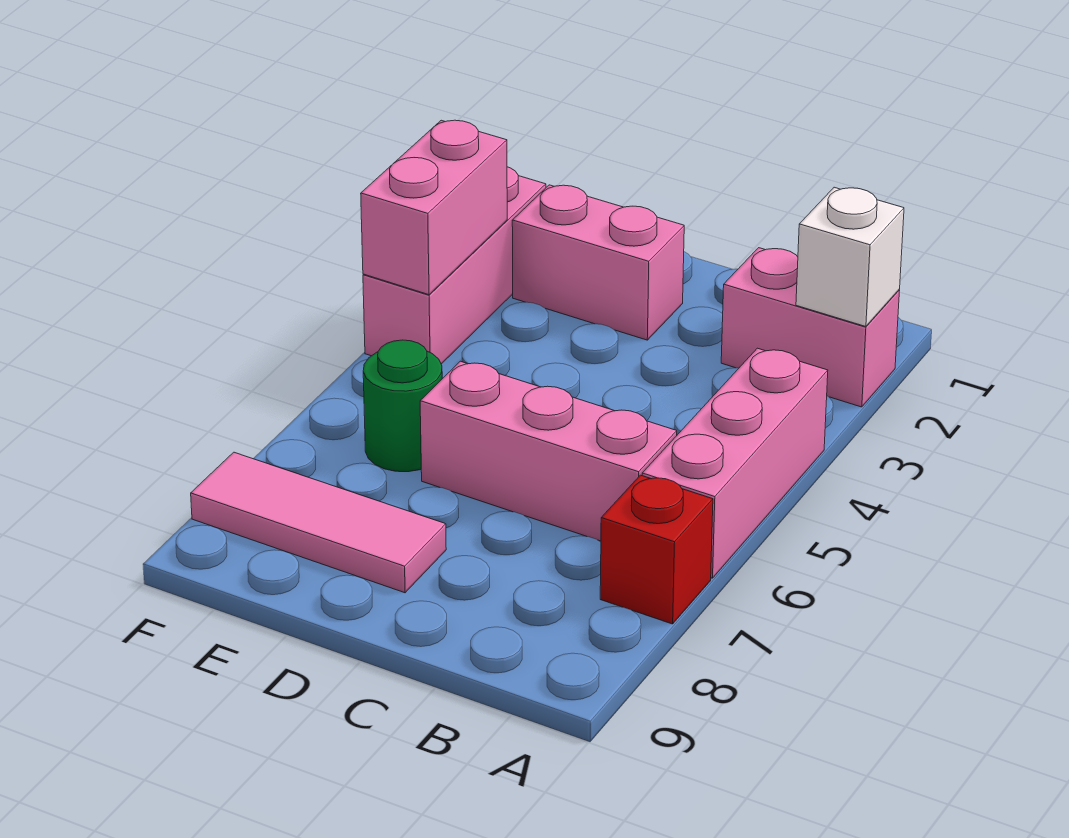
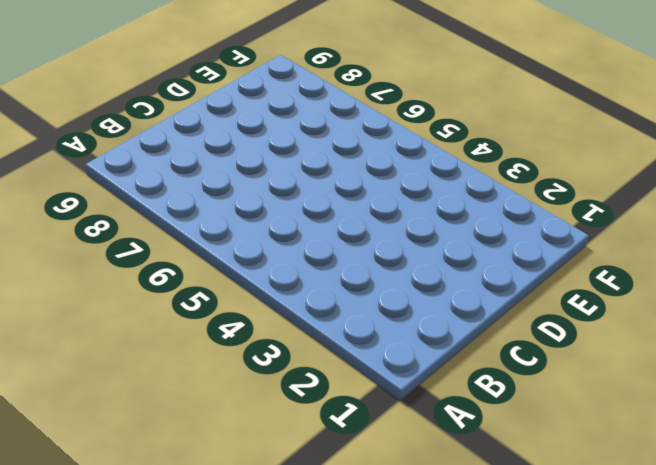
none -> pink brick A2:B2 level 1
none -> pink brick A4:A6 level 1

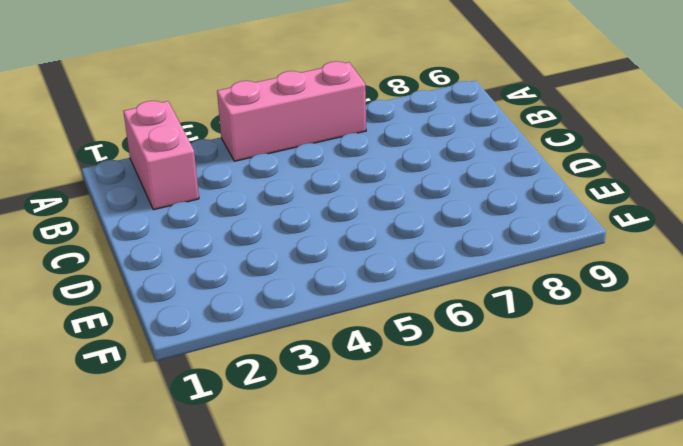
none -> red brick A7 level 1
none -> pink brick B6:D6 level 1

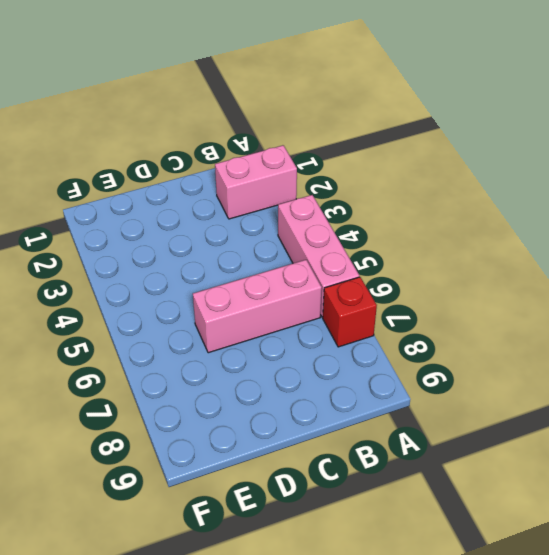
none -> pink brick D2:E2 level 1
none -> pink tile D8:F8 level 1

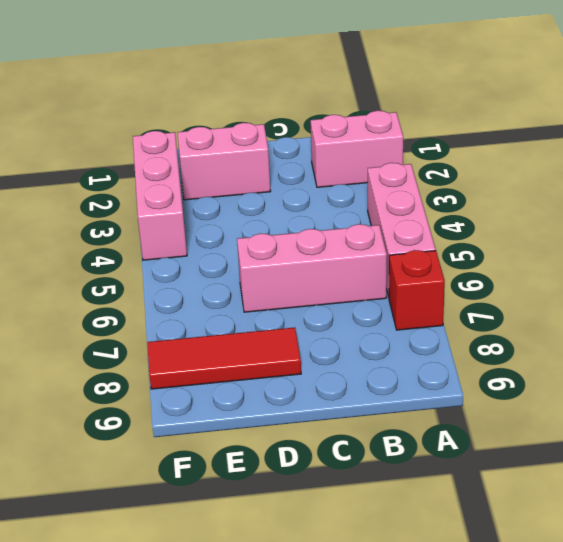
red tile D8:F8 level 1 -> pink tile D8:F8 level 1
none -> green round brick E6 level 1
none -> white brick A2 level 2

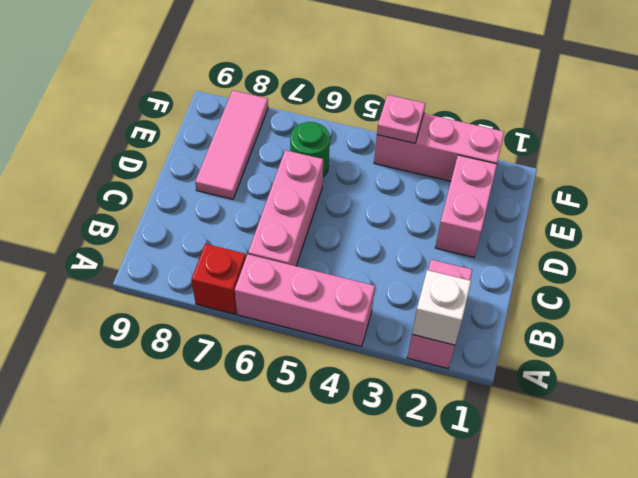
pink plate F4 level 2 -> pink brick F3:F4 level 2

